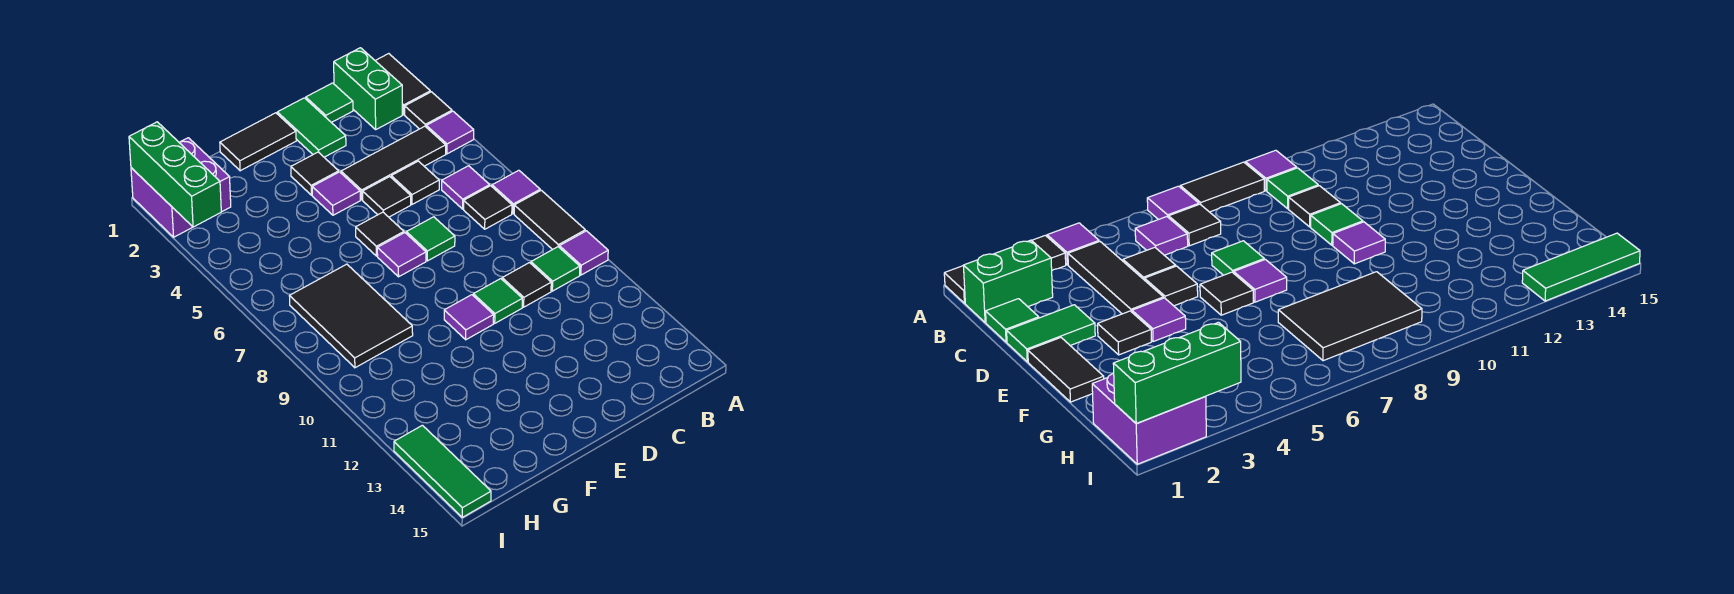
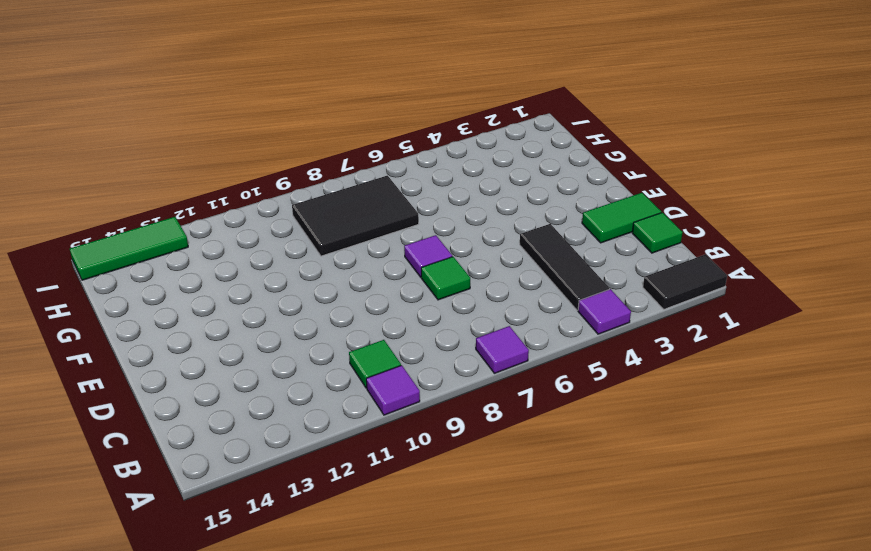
none -> black tile A3 level 1
none -> black tile A8:A9 level 1
none -> green brick B1:B2 level 1

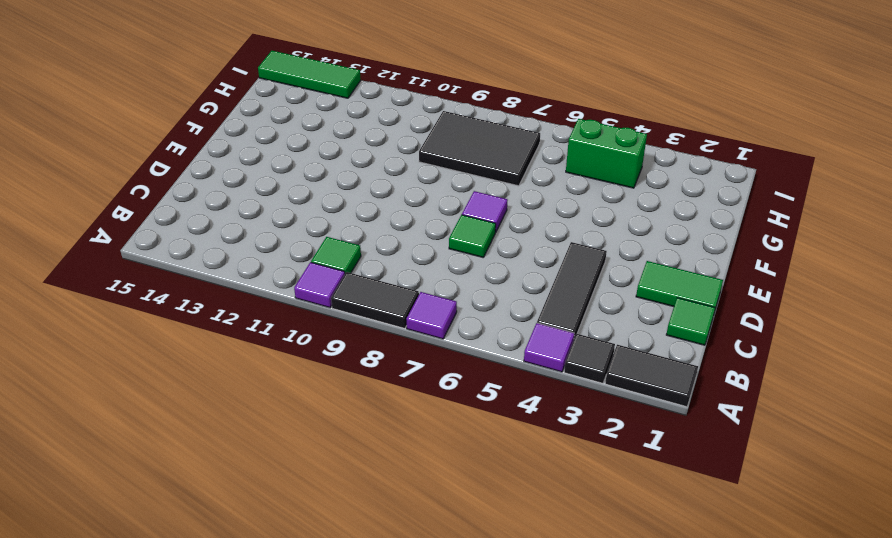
green brick H4:H5 level 1 -> green brick B1:B2 level 1
none -> purple tile B6 level 1
none -> black tile B7 level 1
none -> black tile C5 level 1

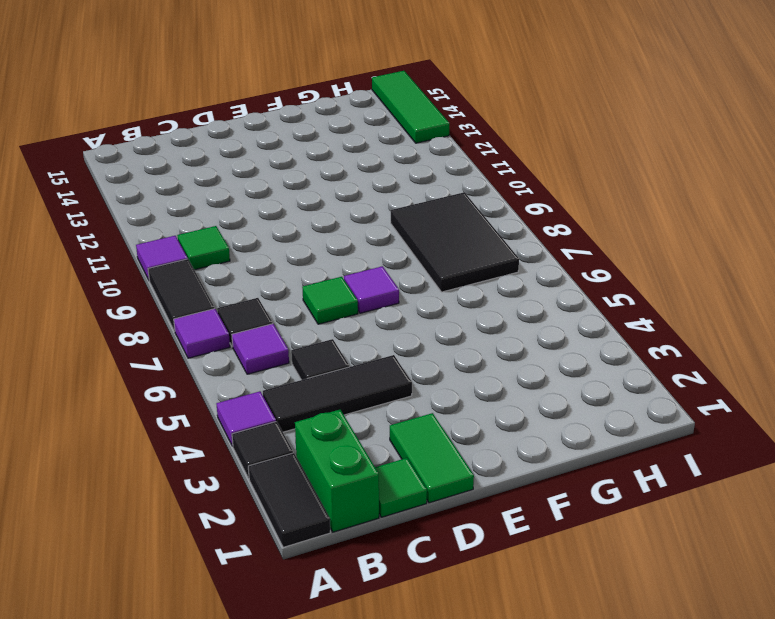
none -> black tile C10 level 1
none -> black tile D5 level 1
none -> green tile D10 level 1

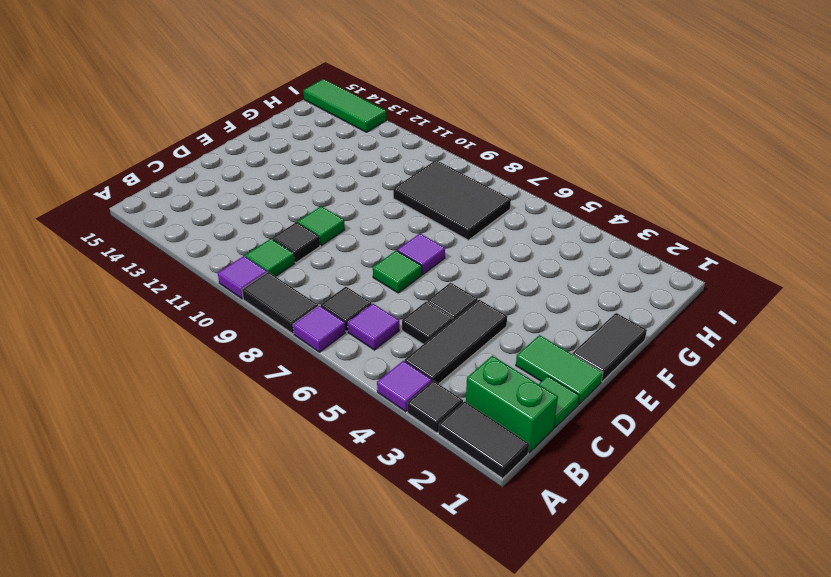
none -> black tile E3 level 1
none -> purple tile E4 level 1
none -> black tile E6 level 1

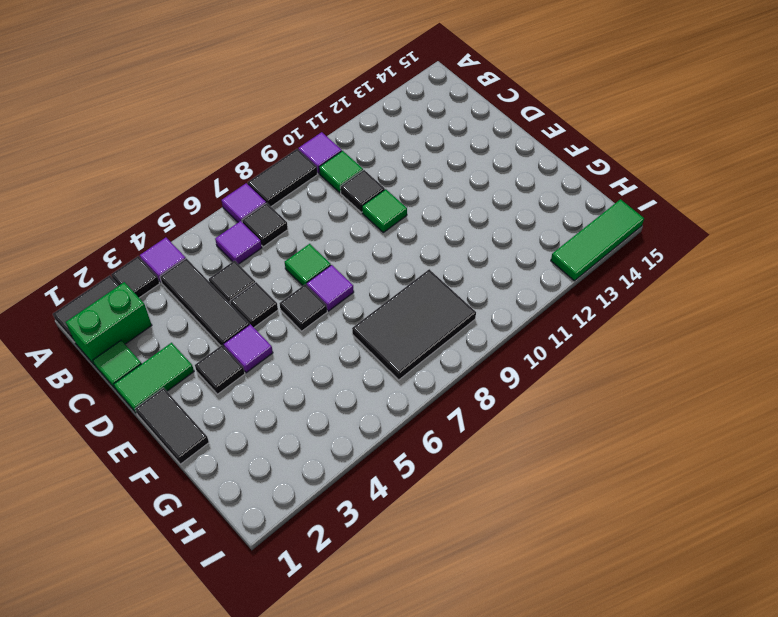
none -> purple tile E10 level 1
none -> purple brick H1:I2 level 1
none -> green brick I1:I3 level 2

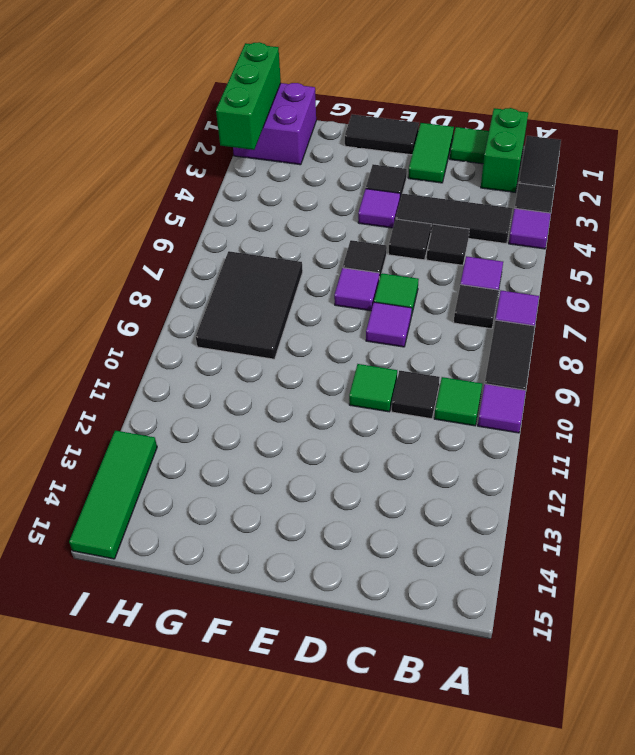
purple tile D8 level 1 -> purple tile E10 level 1

